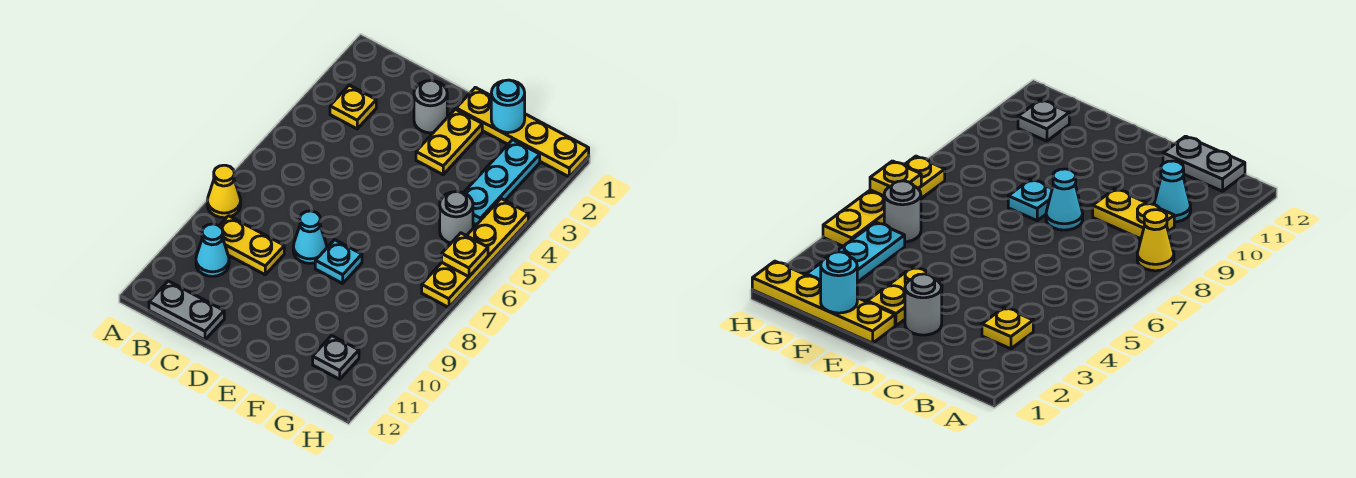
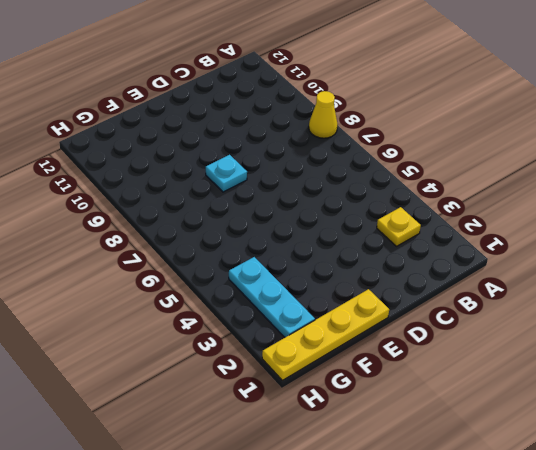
none -> yellow plate B9:C9 level 1
none -> cyan cone B10 level 1
none -> grey plate B12:C12 level 1

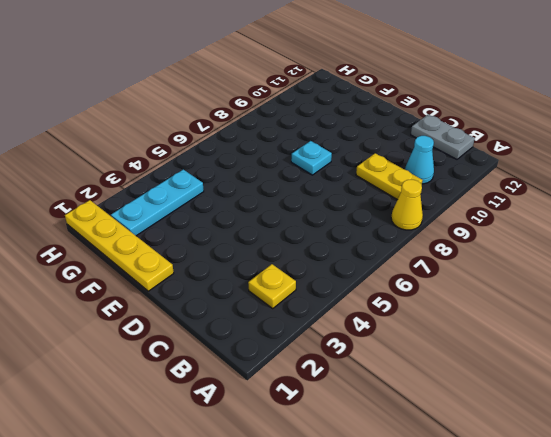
none -> grey round brick D2 level 1
none -> cyan cone D8 level 1
none -> yellow plate E2:E3 level 1

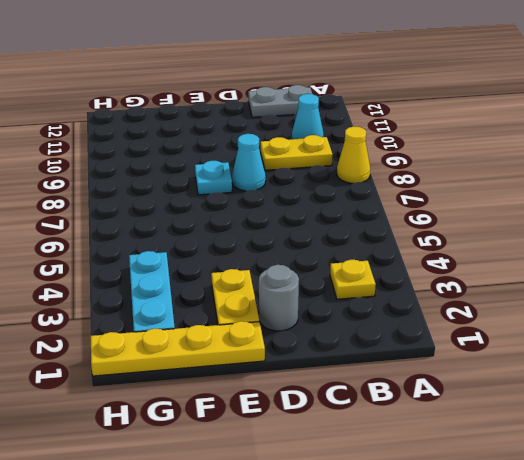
none -> grey round brick G5 level 1
none -> grey plate G11 level 1
none -> yellow plate H4:H7 level 1

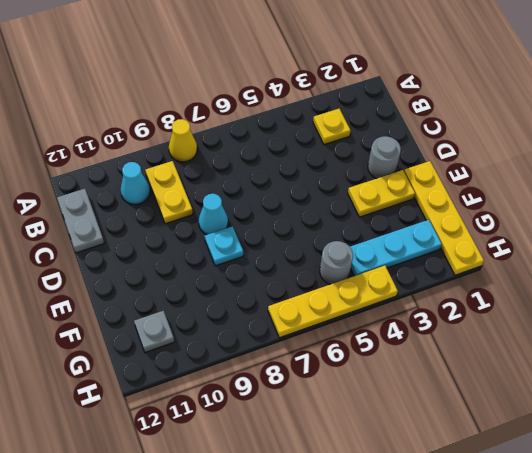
none -> cyan round brick F1 level 2
none -> yellow plate H6 level 2

